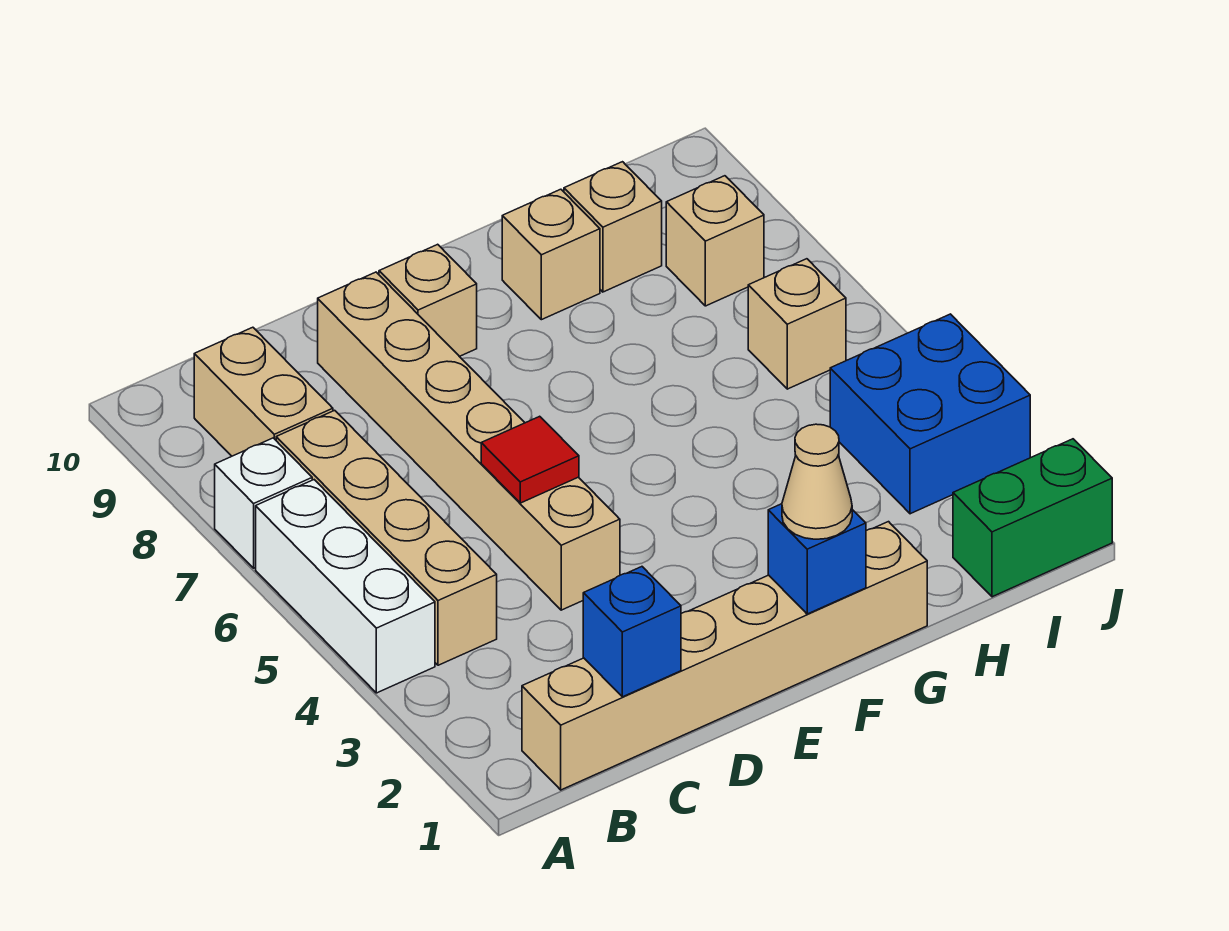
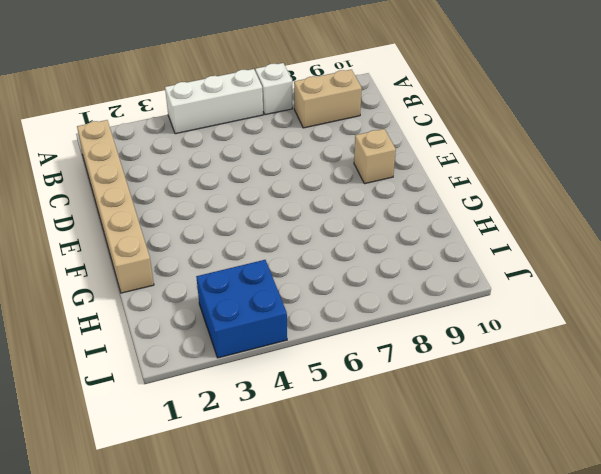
none -> tan brick B4:B7 level 1
none -> tan brick D4:D9 level 1
none -> tan brick G9 level 1

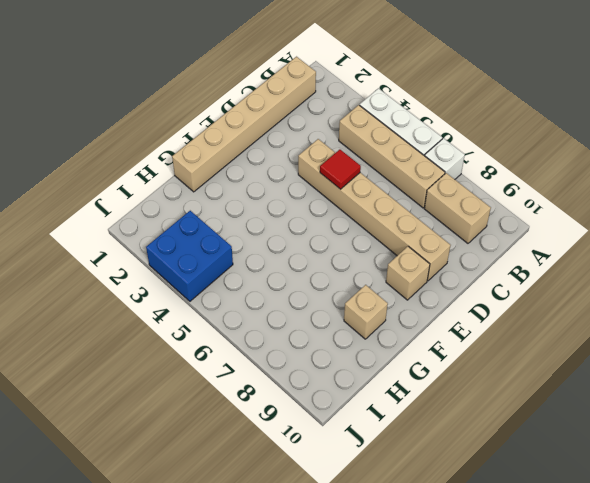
none -> tan brick H9 level 1
none -> green brick I1:J1 level 1
none -> tan brick I6 level 1

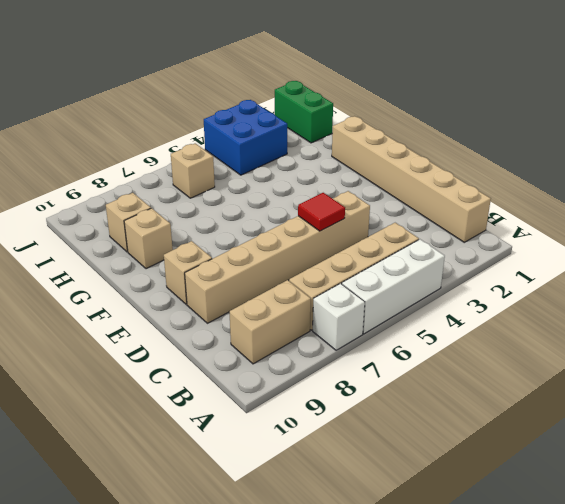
none -> tan brick I8 level 1
none -> blue brick C1 level 2
none -> blue brick F1 level 2

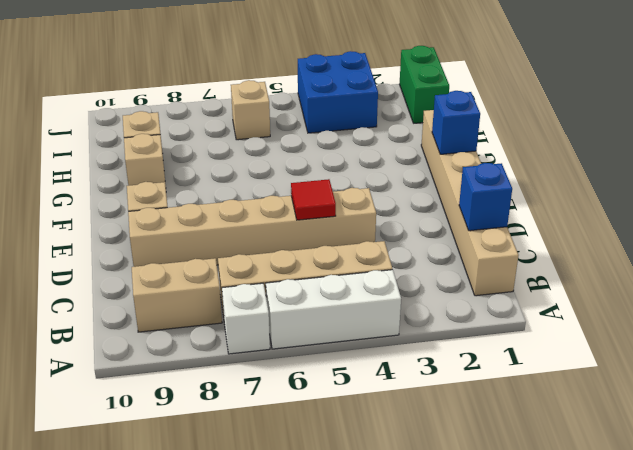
none -> tan brick I8 level 1
none -> tan cone F1 level 3

